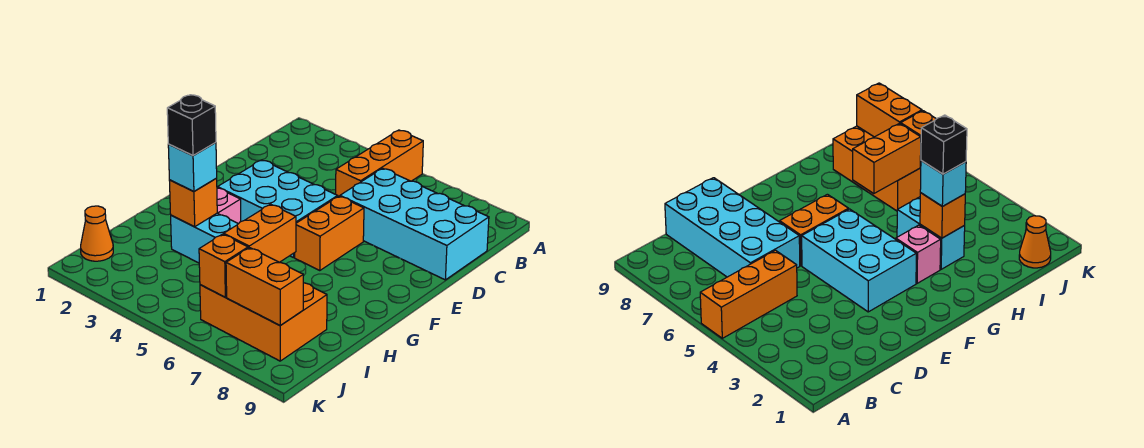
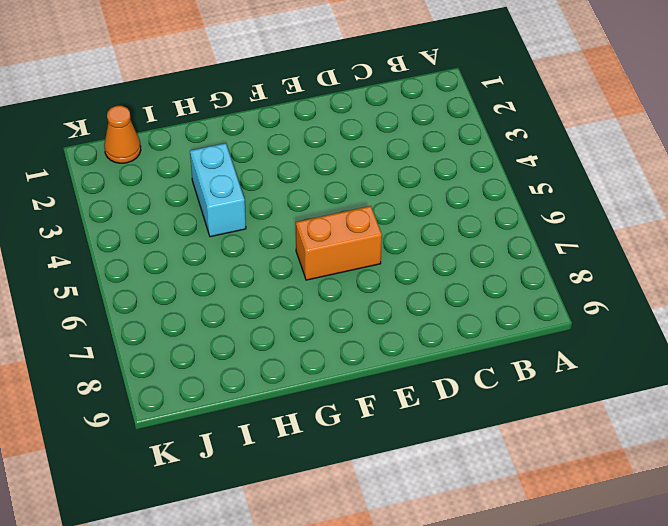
none -> orange brick A5:C5 level 1
none -> cyan brick C6:D9 level 1
none -> cyan brick E3:F5 level 1

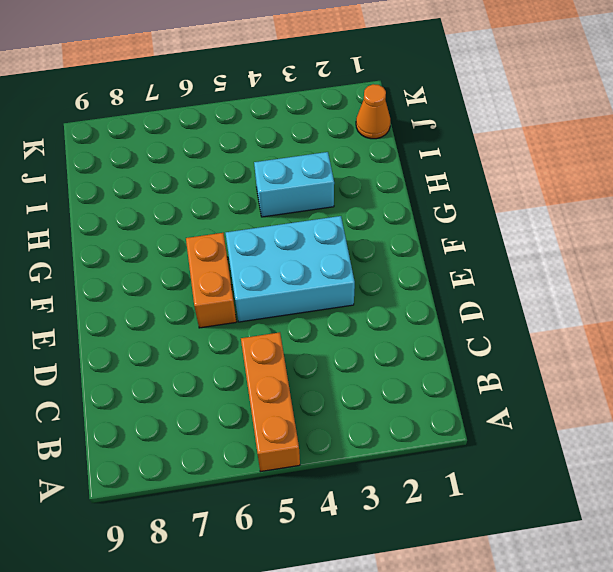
none -> cyan brick C6:D9 level 1
none -> pink brick G3 level 1
none -> orange brick I6:J8 level 1

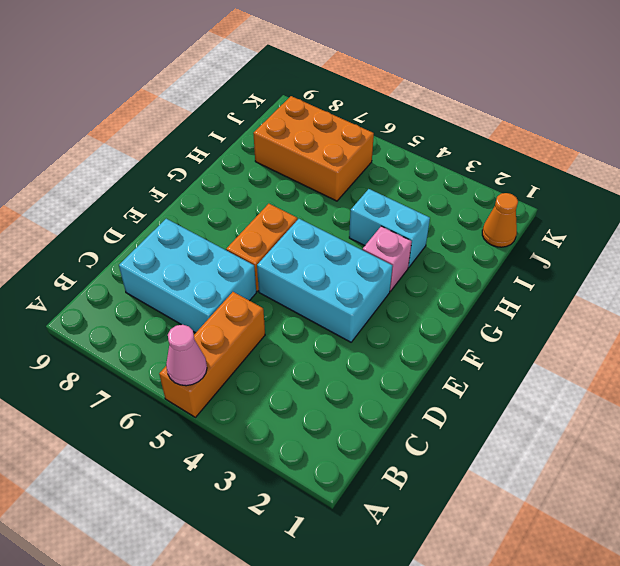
pink cone A5 level 2 -> none
cyan brick C6:D8 level 1 -> cyan brick C6:D9 level 1
none -> orange brick H3 level 2
none -> orange brick H6:I6 level 2
none -> orange brick J6 level 2

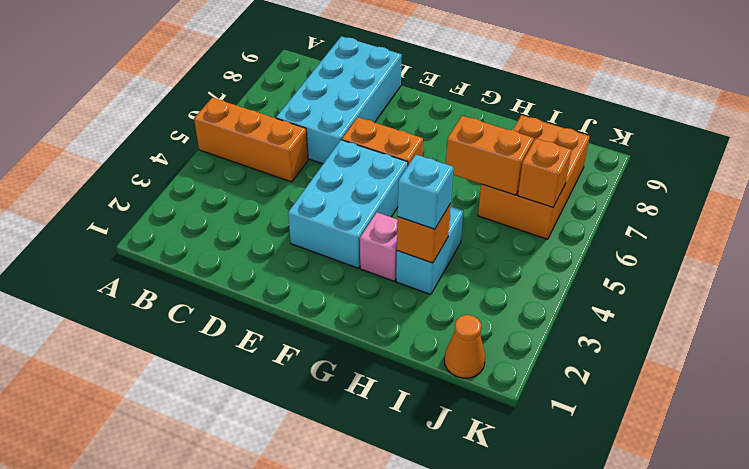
none -> orange brick J7:J8 level 2
none -> black brick H3 level 4

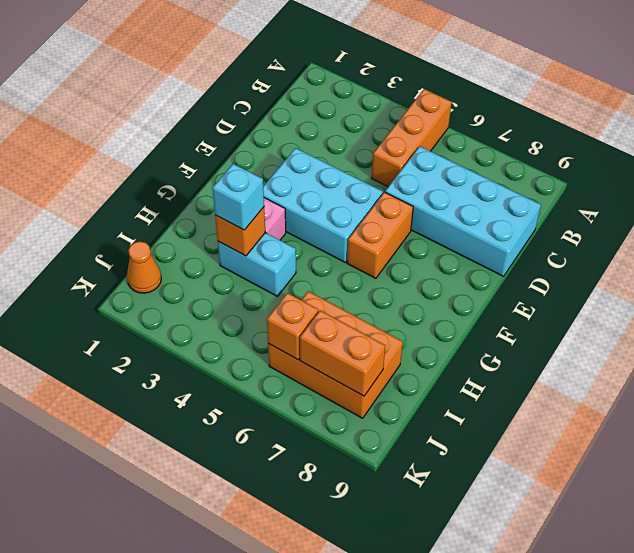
none -> orange brick H6:I6 level 2
none -> black brick H3 level 4

